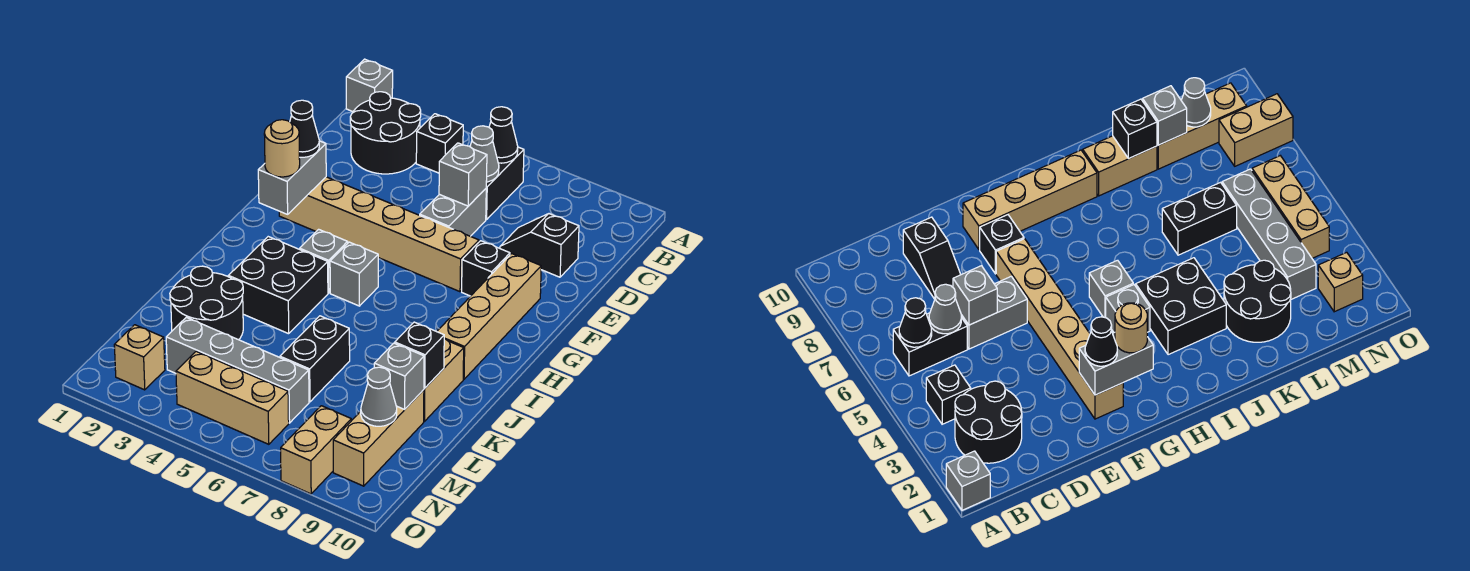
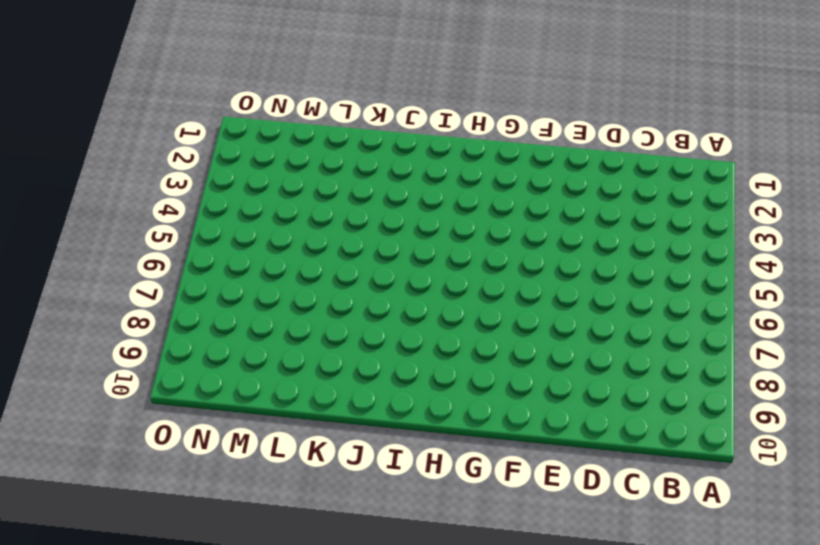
none -> grey brick A1 level 1
none -> black round brick B2:C3 level 1
none -> black brick B4 level 1

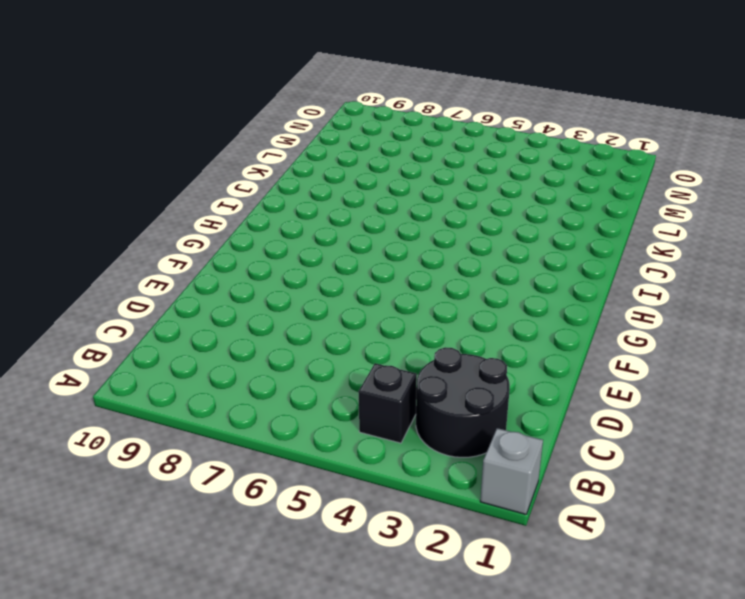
none -> black brick B6:C6 level 1
none -> grey brick D6:E6 level 1
none -> black slope D8:D9 level 1 top 9

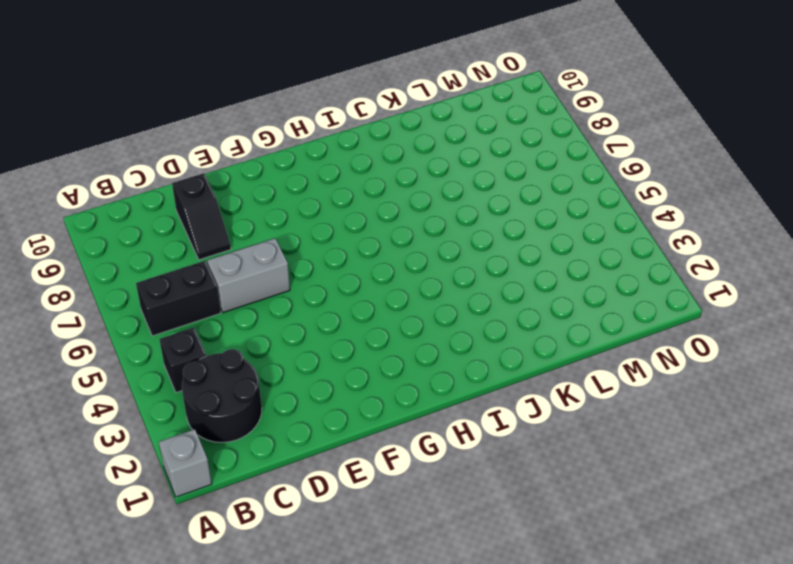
none -> tan brick F2:F7 level 1
none -> black brick F8 level 1
none -> tan brick F9:I9 level 1

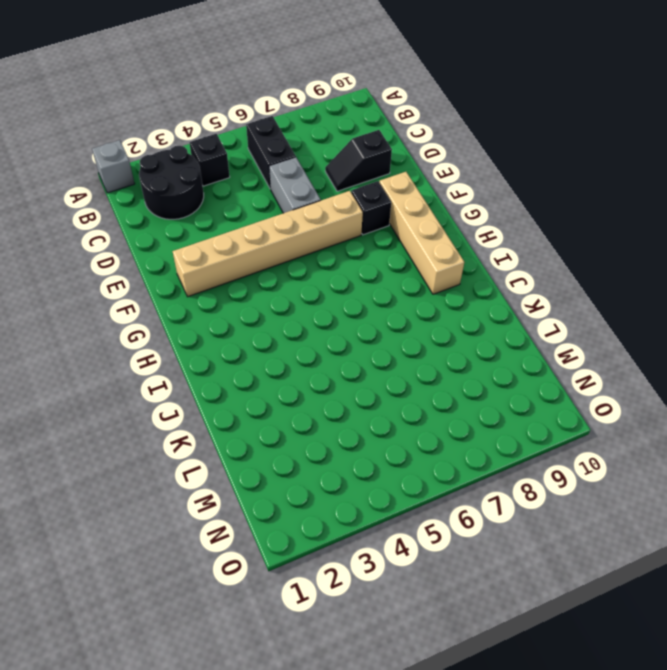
none -> grey brick H4 level 1
none -> grey brick H5 level 1
none -> black brick I3:J4 level 1

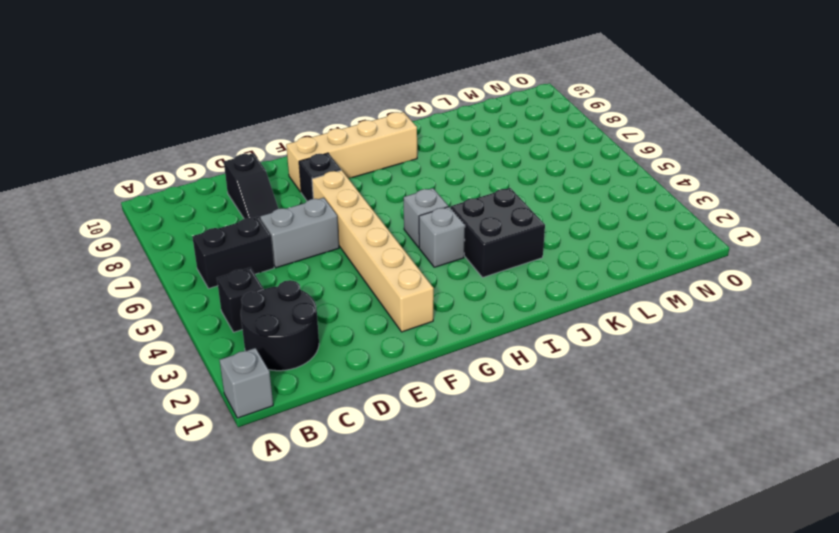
none -> tan brick J9:K9 level 1
none -> black round brick K2:L3 level 1
none -> black brick K6:L6 level 1

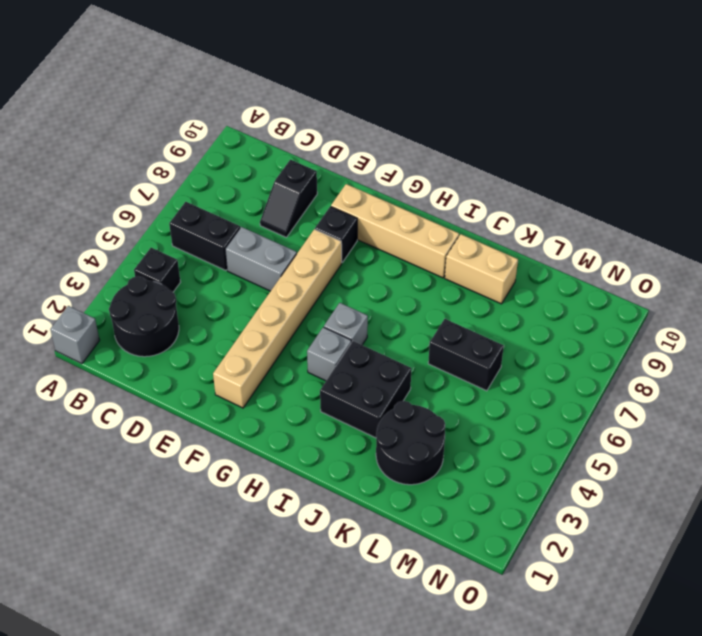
none -> tan brick L9:N9 level 1
none -> grey brick M3:M6 level 1
none -> tan brick N2 level 1

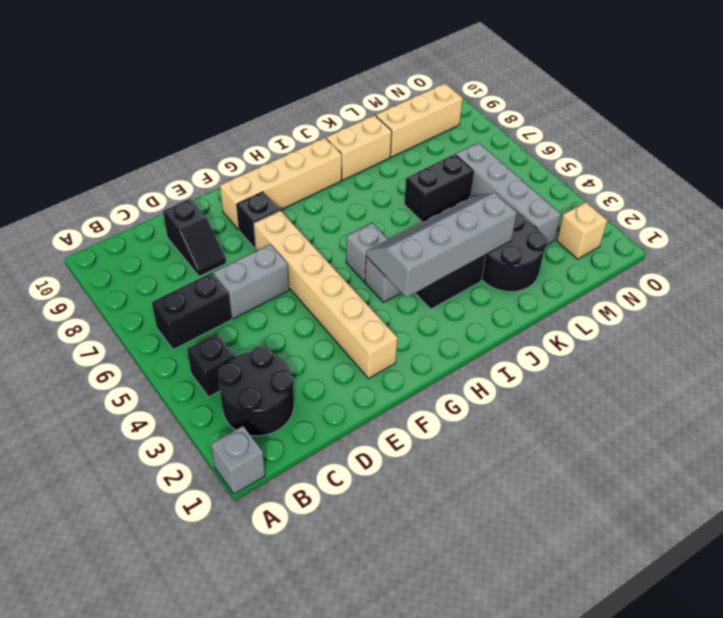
grey slope H3:K4 level 2 top 3 -> none
none -> tan brick N4:N6 level 1
none -> tan brick N8:O8 level 1
none -> black cone B6 level 2

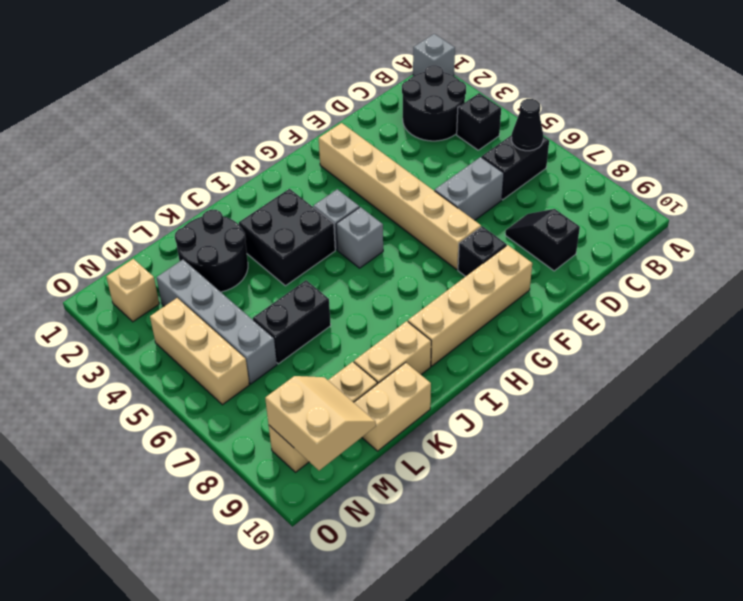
tan brick K10:L10 level 1 -> tan brick N8:O8 level 1
tan slope M9:N10 level 2 top N -> grey cone M9 level 2
none -> grey cone C6 level 2
none -> grey brick D6 level 2
none -> grey brick F2:G2 level 2

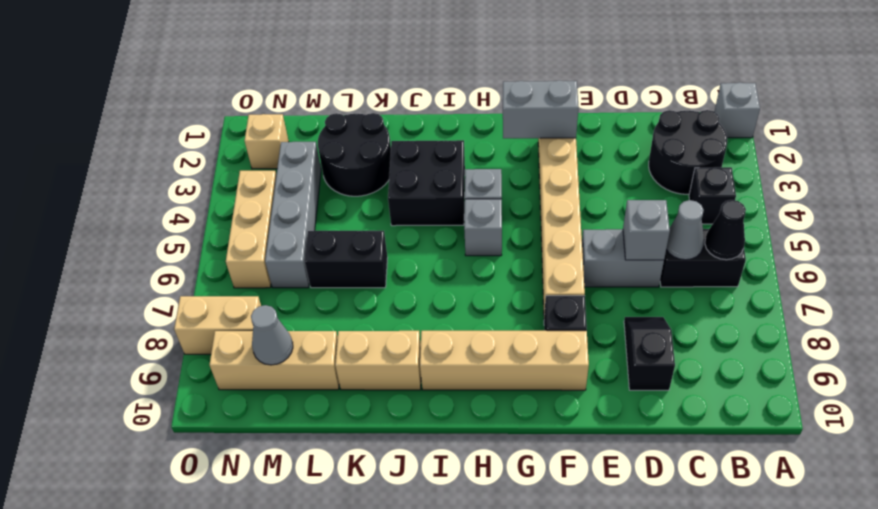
none -> black brick K9 level 2
none -> grey brick L9 level 2
none -> black cone F2 level 3

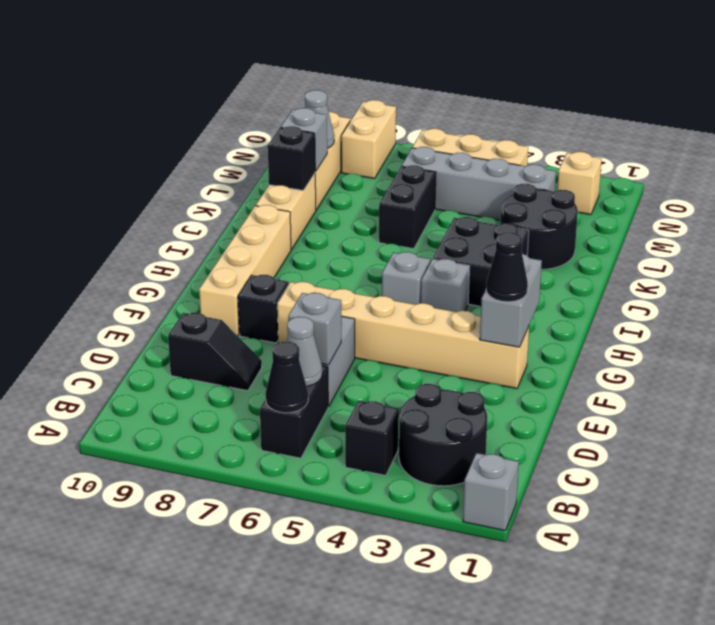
none -> tan round brick G2 level 3

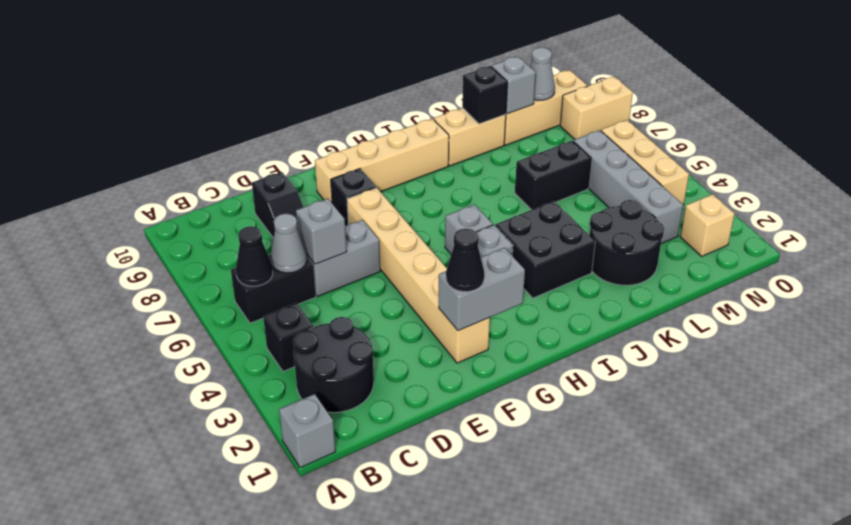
none -> tan round brick G2 level 3

